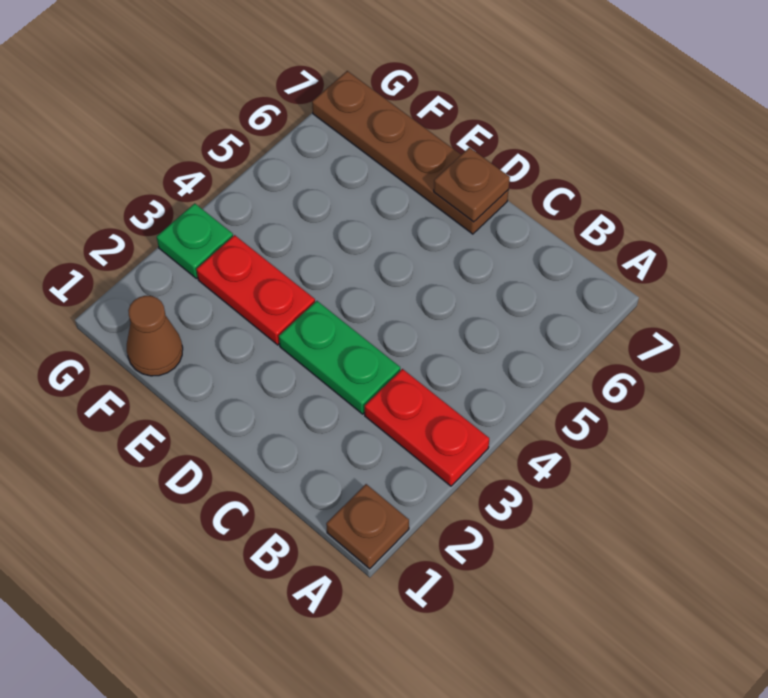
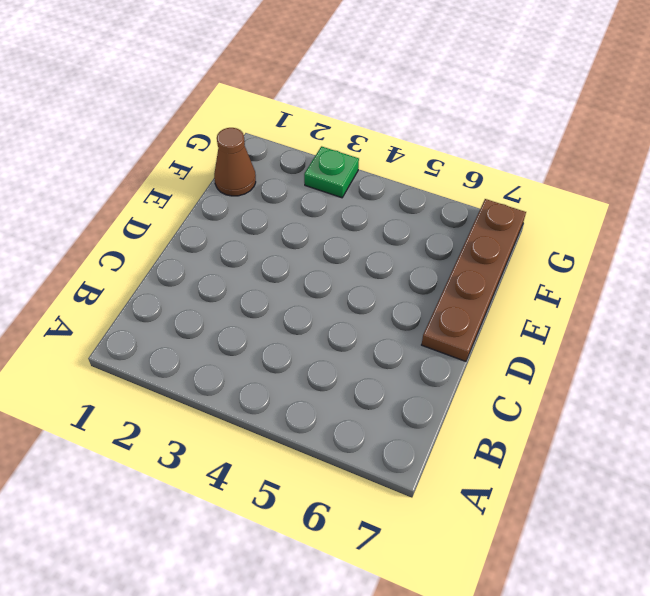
none -> brown plate A1 level 1
none -> red plate A3:B3 level 1

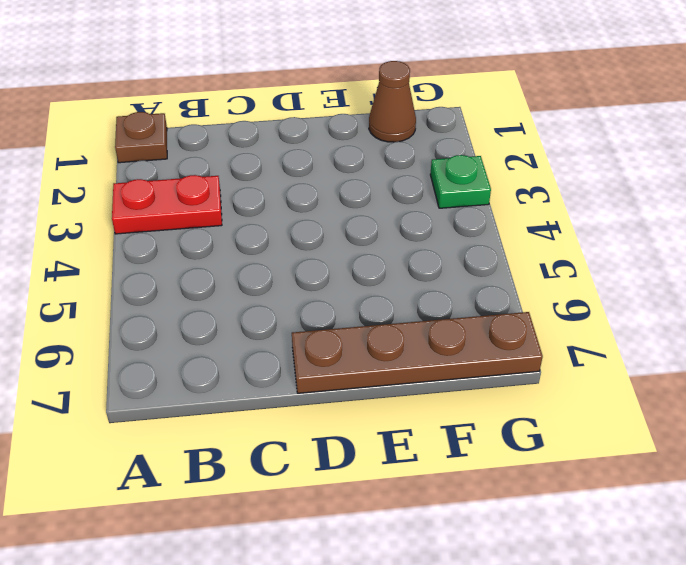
none -> green plate C3:D3 level 1
none -> red plate E3:F3 level 1

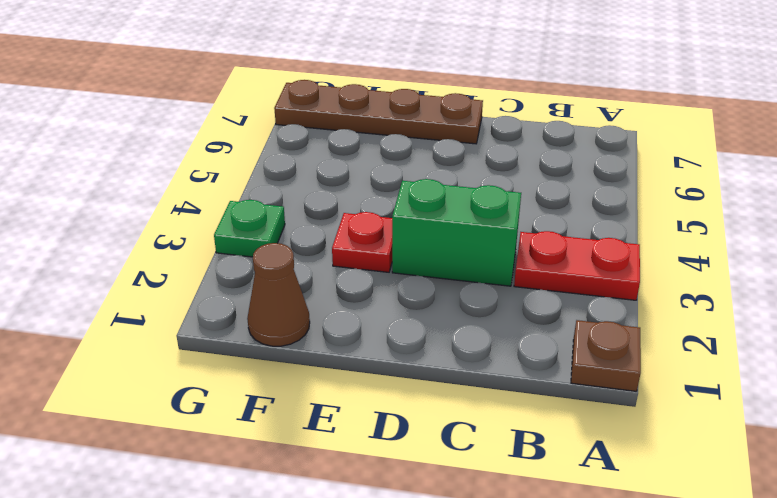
green brick C3:D3 level 1 -> green plate C3:D3 level 1
red plate E3 level 1 -> red plate E3:F3 level 1
none -> brown plate D7 level 2

